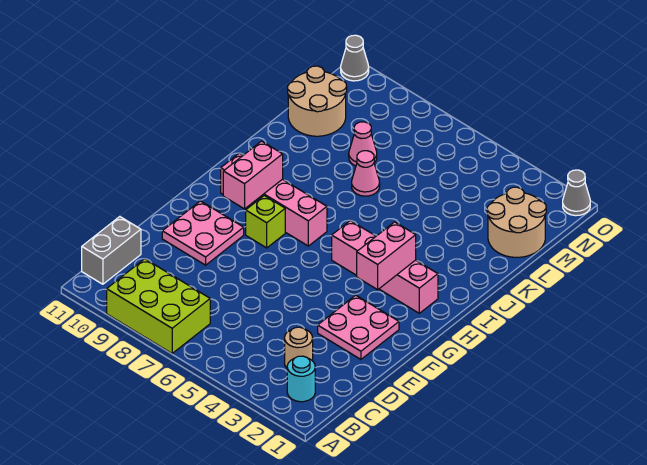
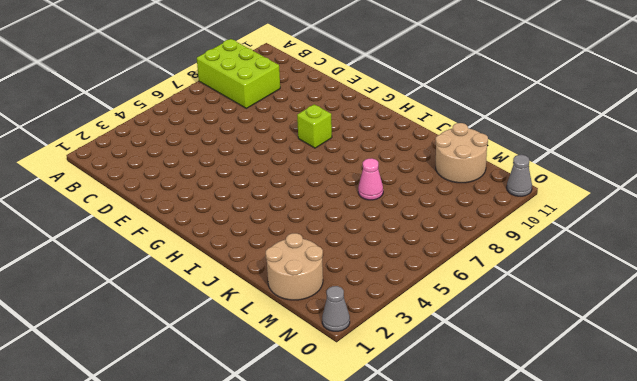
lime brick A8:C9 level 1 -> lime brick A7:B9 level 1
none -> cyan round brick B2 level 1
none -> grey brick B11:C11 level 1
none -> tan round brick C3 level 1

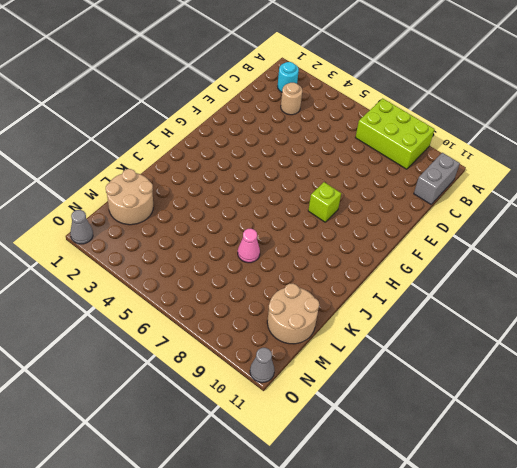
none -> pink plate E2:F3 level 1
none -> pink plate E9:F10 level 1
none -> pink brick H2:H5 level 1

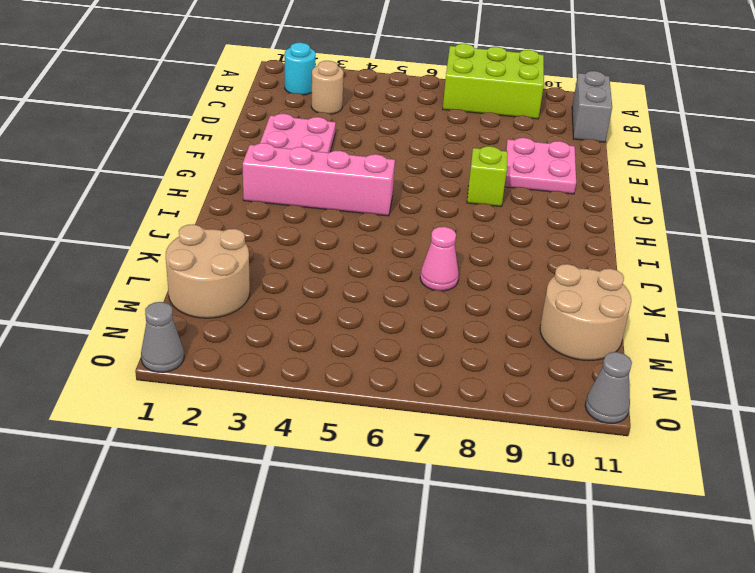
none -> pink brick H7:H10 level 1
none -> pink cone L8 level 1
none -> pink brick G3:H3 level 2

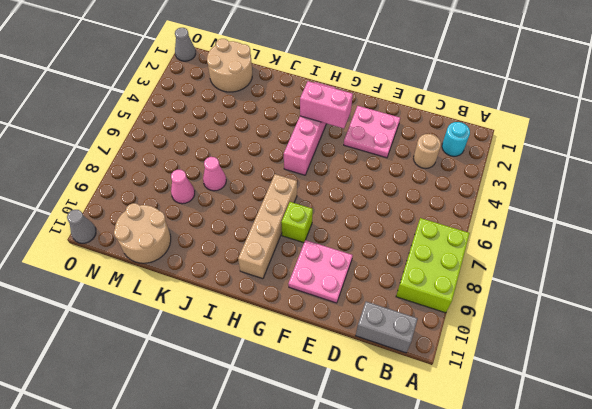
tan brick H7:H10 level 1 -> pink brick H7:H10 level 1
none -> pink brick G9:H9 level 2

